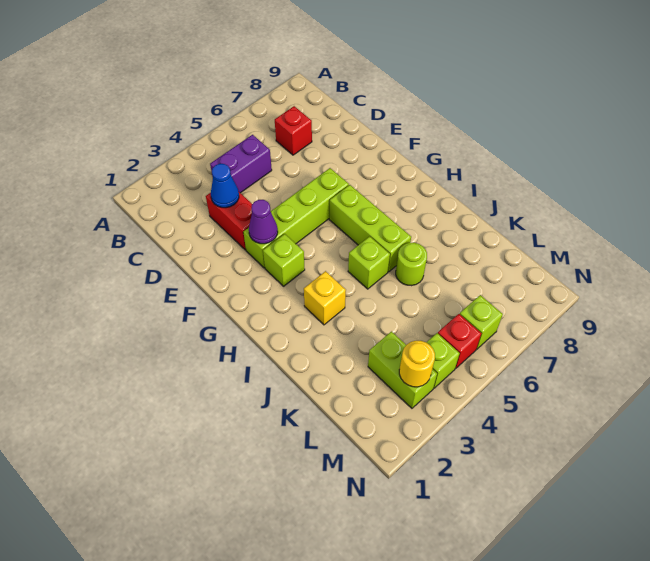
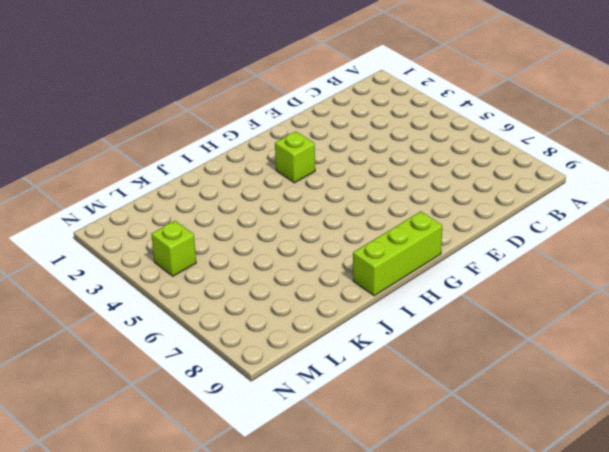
lime brick G9:I9 level 1 -> lime brick G6:I6 level 1
none -> purple brick C4:C5 level 1
none -> red brick C7 level 1
none -> red brick D3:E3 level 1

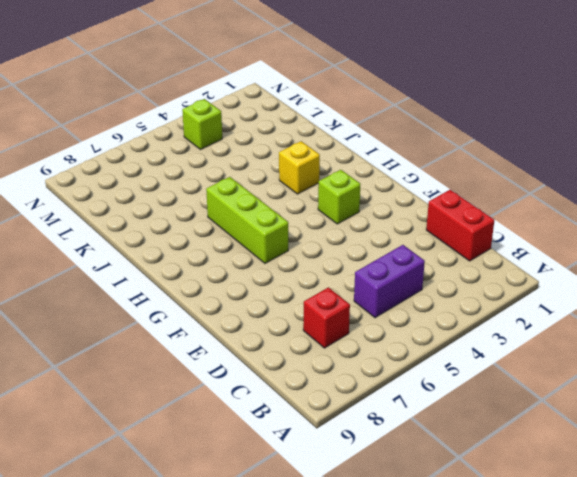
red brick C1:D1 level 1 -> red brick D3:E3 level 1
none -> lime brick F3:F6 level 1
none -> lime brick I5 level 1
none -> lime round brick J6 level 1

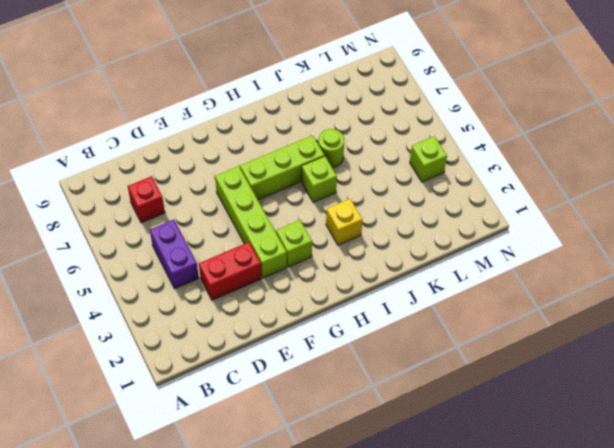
none -> lime brick L3:M3 level 1
none -> red brick M5 level 1
none -> lime brick M6 level 1

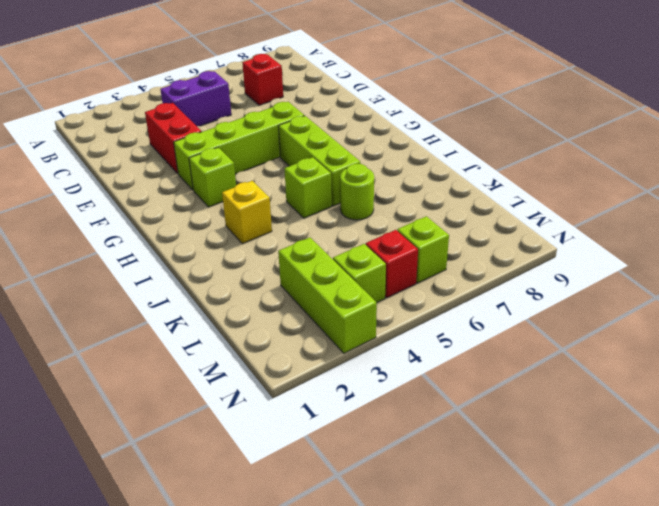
lime brick L3:N3 level 1 -> lime brick L3:M3 level 1
none -> blue cone D3 level 2
none -> purple cone F3 level 2
none -> yellow round brick M3 level 2

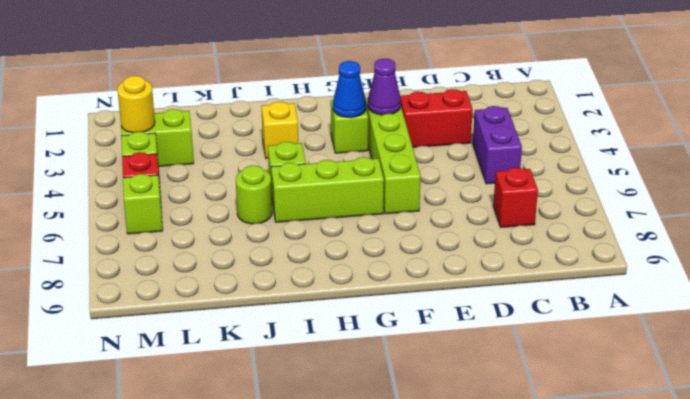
blue cone G3 level 2 -> blue cone D3 level 2

